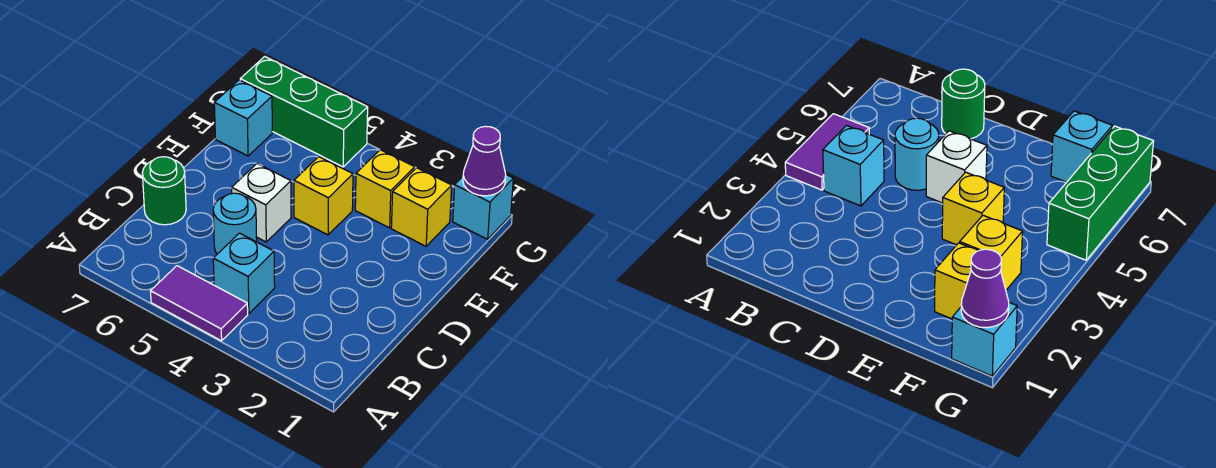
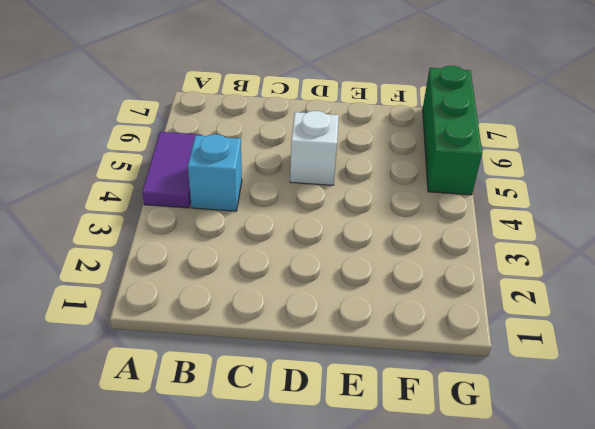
none -> cyan round brick C5 level 1
none -> green round brick C7 level 1
none -> yellow brick E4 level 1

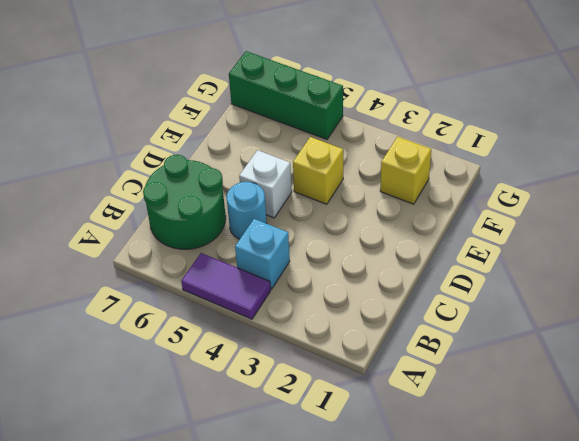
green round brick B6:C7 level 1 -> green round brick C7 level 1
none -> yellow brick F3 level 1
none -> cyan brick F7 level 1
none -> cyan brick G1 level 1

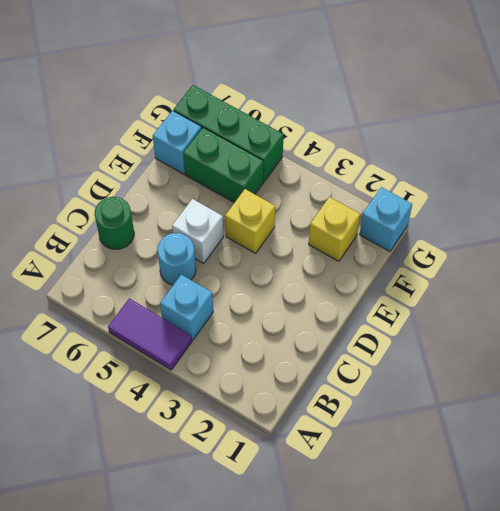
green brick F5:F6 level 1 -> none
none -> yellow brick F3 level 1
none -> purple cone G1 level 2

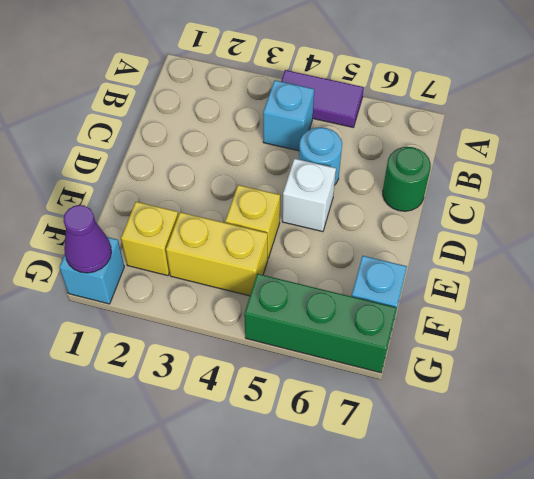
yellow brick F3:F4 level 1 -> yellow brick F3 level 1

